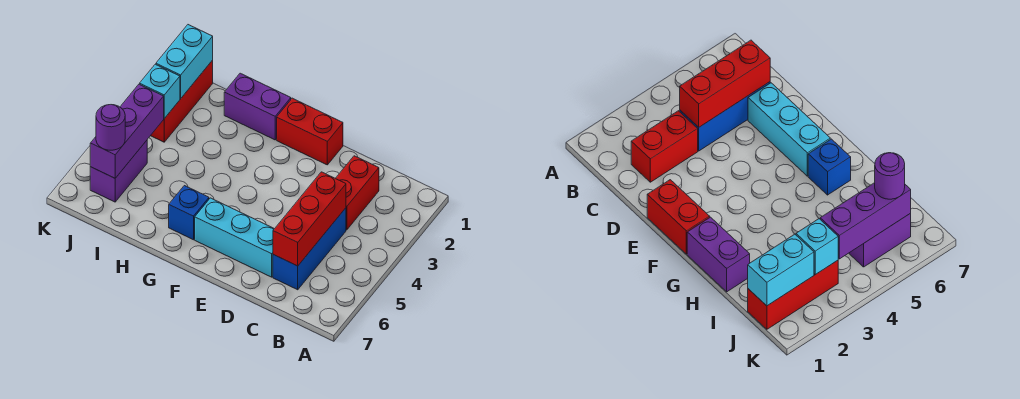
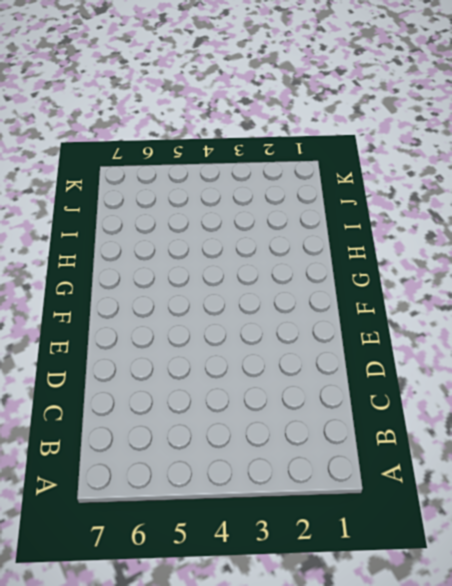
none -> red brick C2:C3 level 1
none -> blue brick C4:C6 level 1
none -> cyan brick D6:F6 level 1

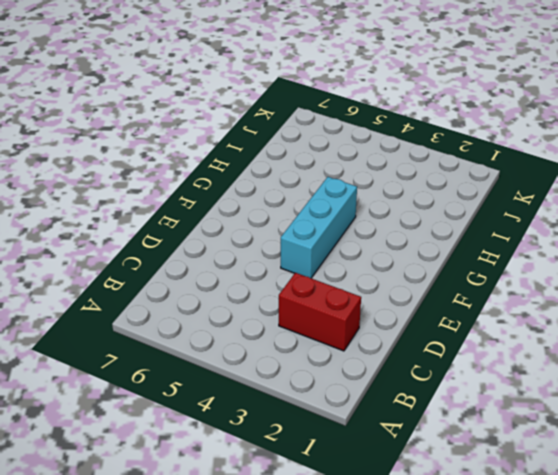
cyan brick E4:G4 level 1 -> cyan brick D6:F6 level 1
none -> blue brick C4:C6 level 1
none -> red brick E1:F1 level 1
none -> purple brick G1:H1 level 1

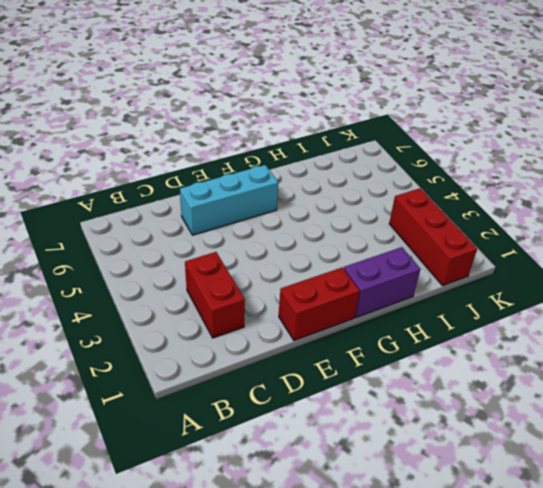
none -> blue brick C4:C6 level 1
none -> blue brick G6 level 1
none -> purple brick J5:J6 level 1

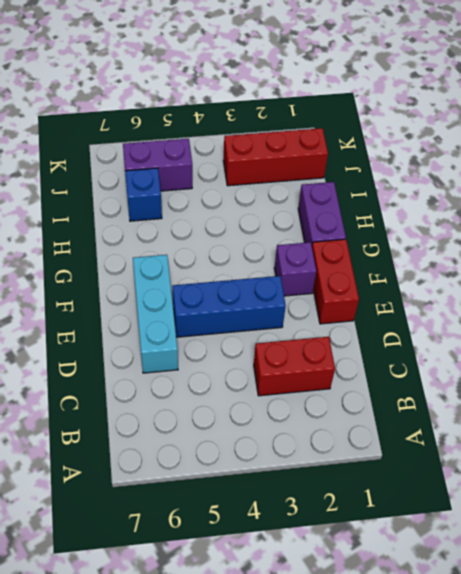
blue brick E3:E5 level 1 -> blue brick C4:C6 level 1
purple brick F2 level 1 -> none
blue brick I6 level 1 -> blue brick G6 level 1
none -> red brick C4:C6 level 2
none -> cyan brick J1:J2 level 2
none -> cyan brick J3 level 2

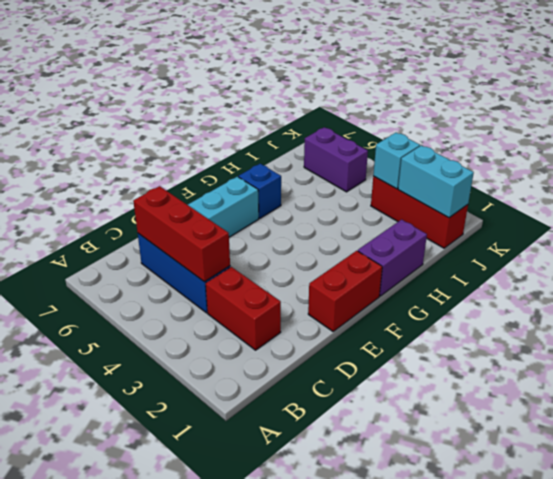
none -> purple brick J4:J6 level 2
none -> purple round brick J6 level 3

